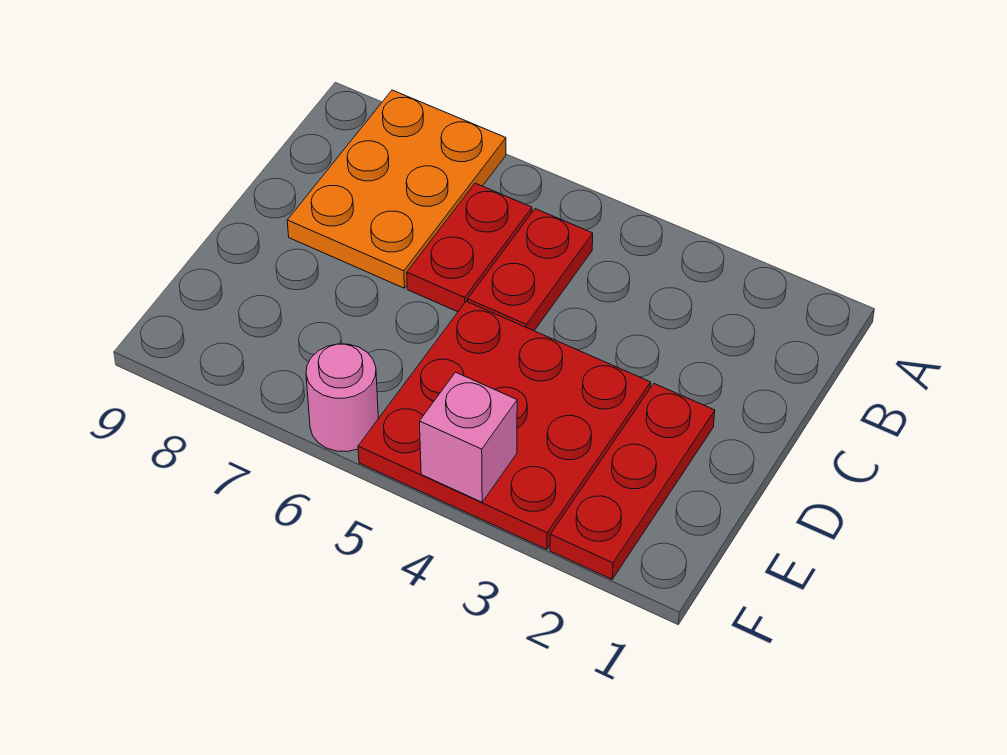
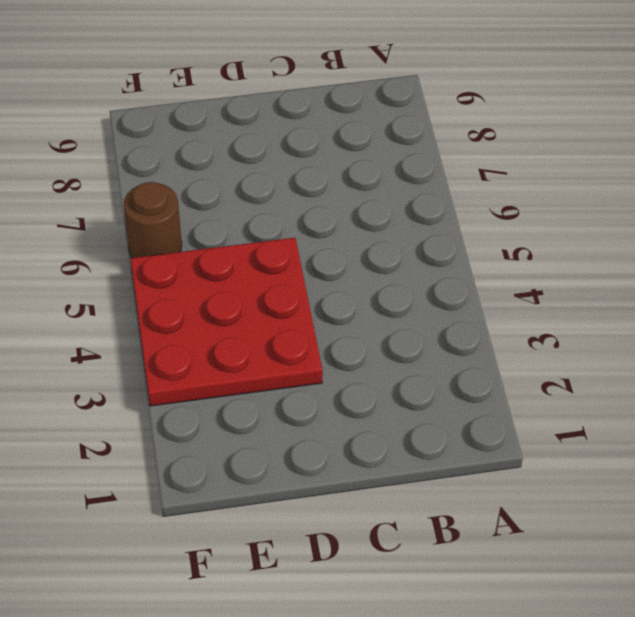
brown round brick F6 level 1 -> pink round brick F6 level 1
none -> orange plate A7:C8 level 1
none -> red plate B5:C5 level 1

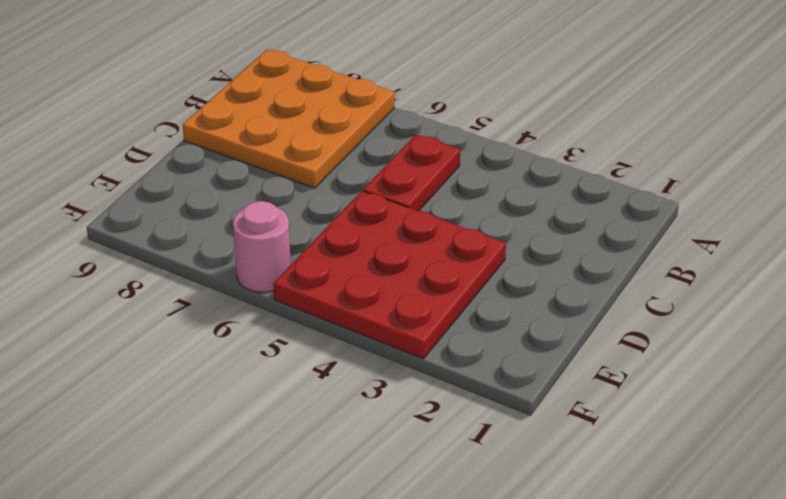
orange plate A7:C9 level 1 -> orange plate A7:C8 level 1
none -> red plate B6:C6 level 1
none -> red plate D2:F2 level 1

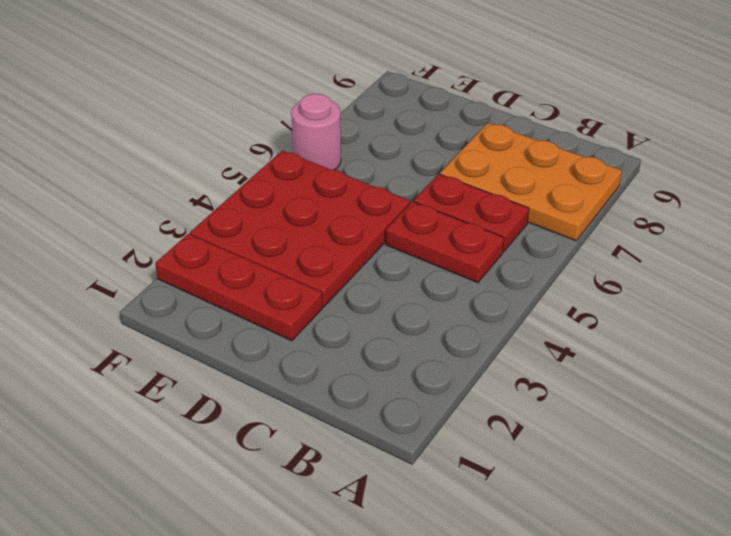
none -> pink brick F4 level 2

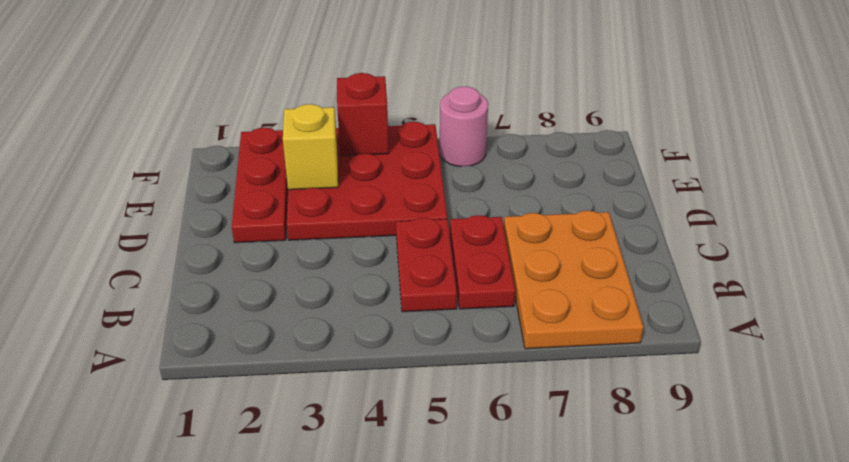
yellow brick E3 level 2 -> none
red brick F4 level 2 -> pink brick F4 level 2

